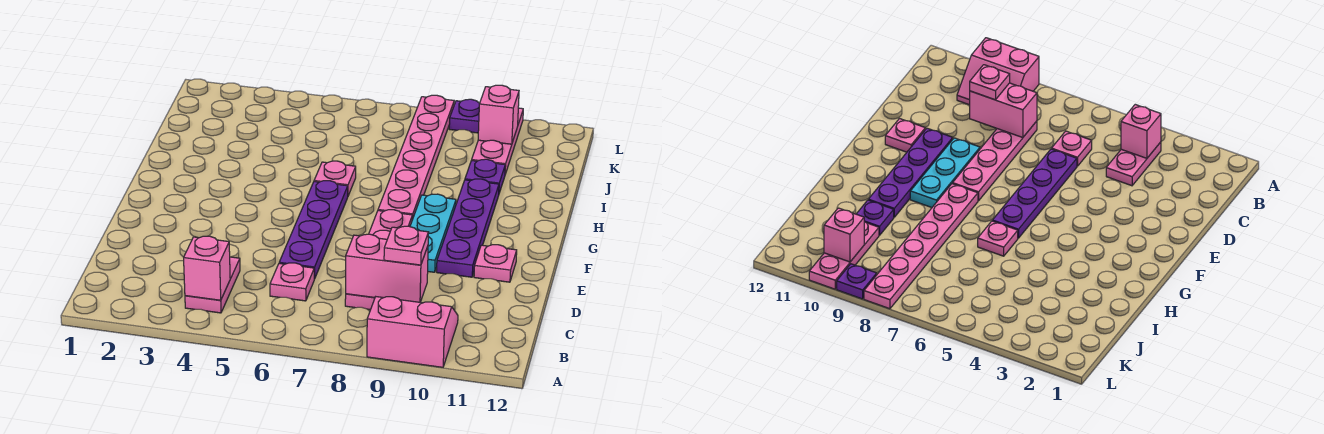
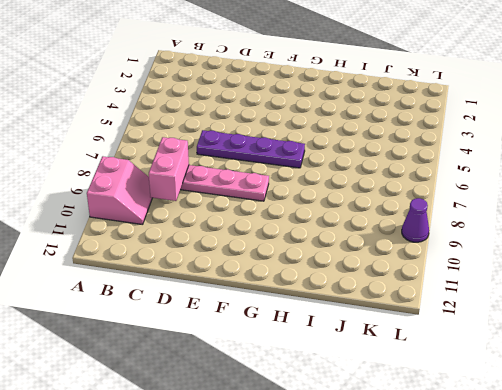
purple cone L9 level 1 -> purple plate L9 level 1
none -> pink plate B4:C4 level 1
none -> pink plate C6 level 1
none -> cyan plate E9:G9 level 1

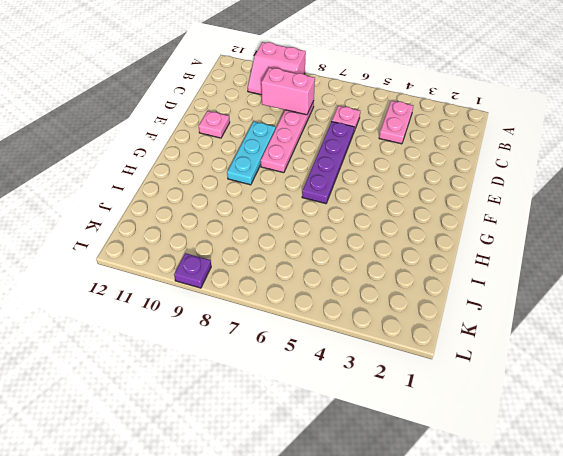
none -> purple plate E10:H10 level 1
none -> pink plate G8:L8 level 1
none -> pink plate H6 level 1

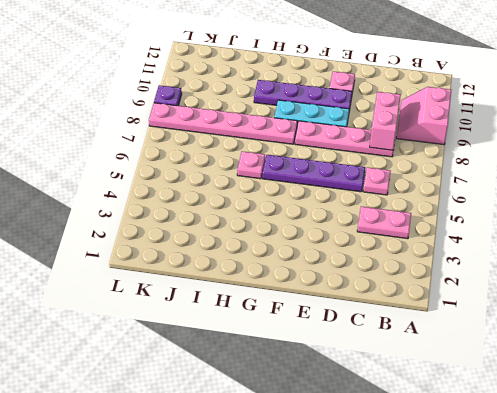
none -> purple plate I10 level 1
none -> pink plate J10:L10 level 1
none -> pink brick B4 level 2

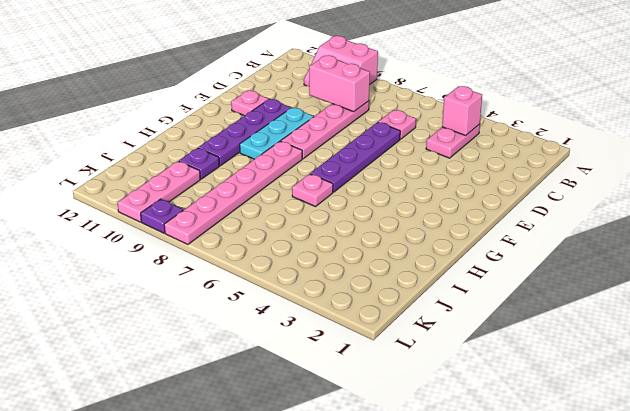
none -> pink brick K10 level 2
none -> pink plate C9 level 3

